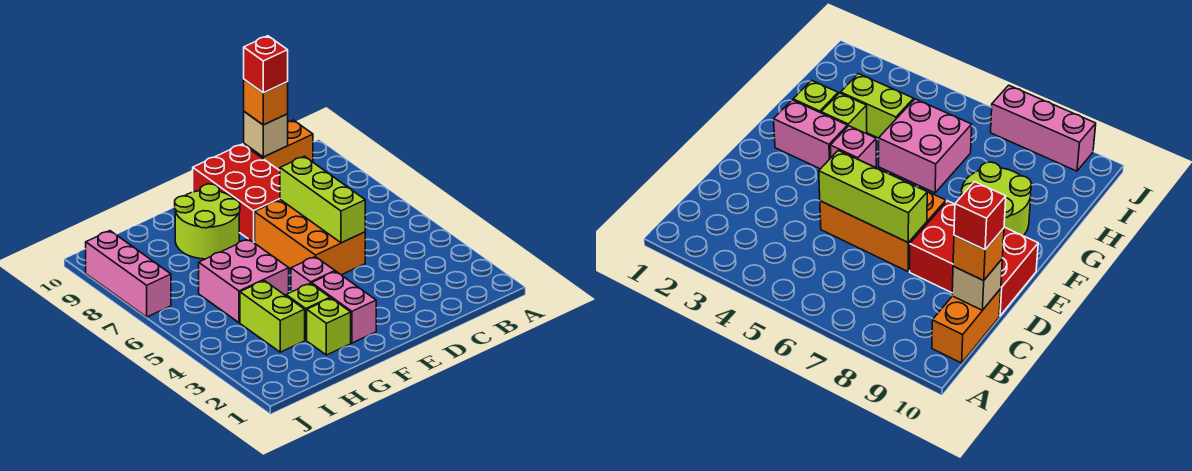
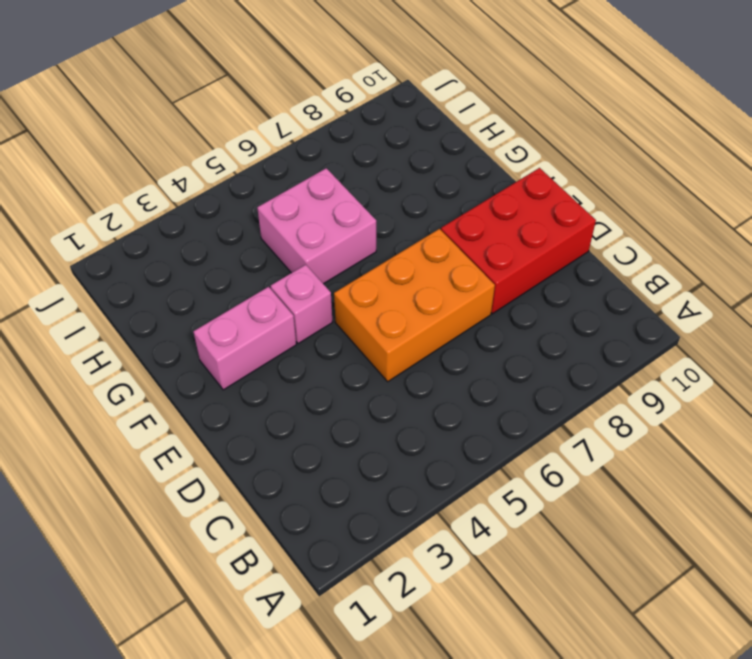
none -> orange brick B10:C10 level 1
none -> lime round brick F8:G9 level 1
none -> lime brick G2 level 1

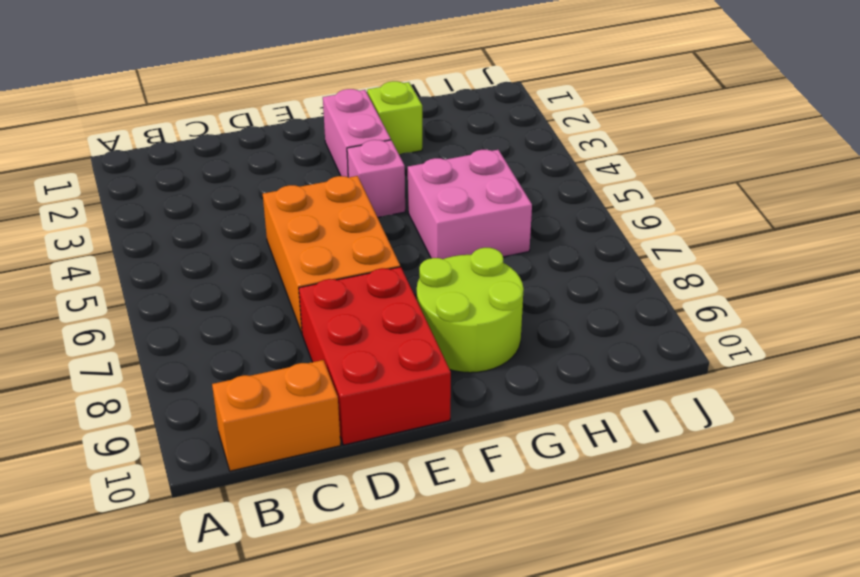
none -> lime brick G3 level 1
none -> lime brick H3:H4 level 1
none -> pink brick J7:J9 level 1

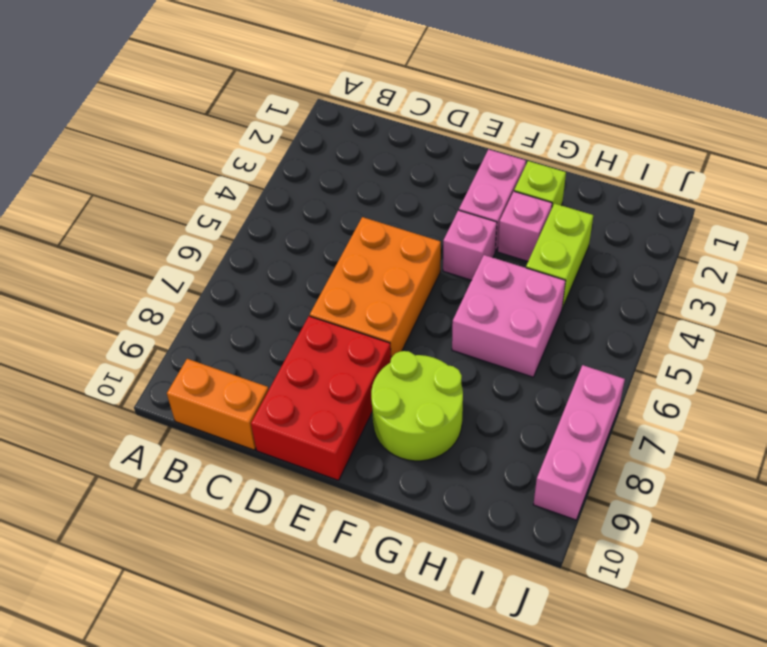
pink brick G3 level 1 -> lime brick G3 level 1
none -> tan brick C10 level 2
none -> lime brick D5:D7 level 2
none -> orange brick C10 level 3

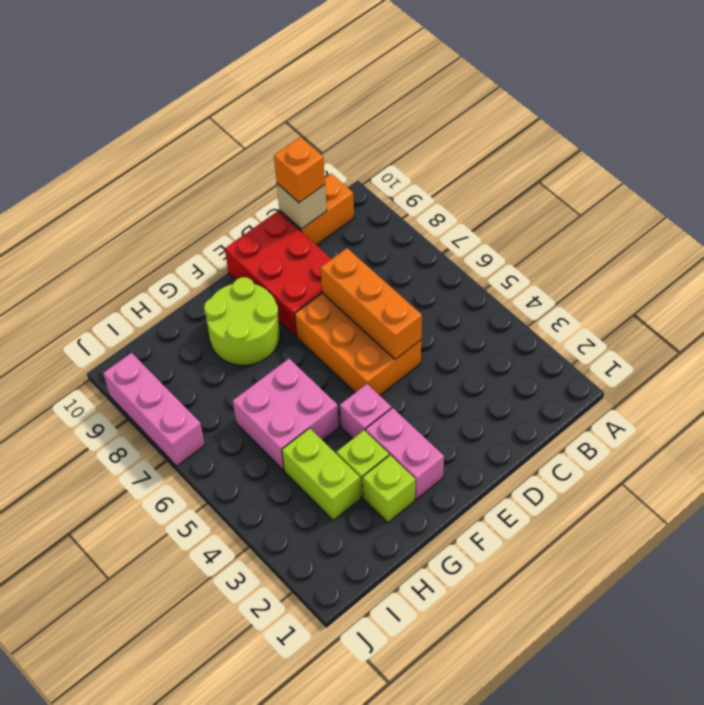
orange brick D5:D7 level 2 -> lime brick D5:D7 level 2
none -> red brick C10 level 4

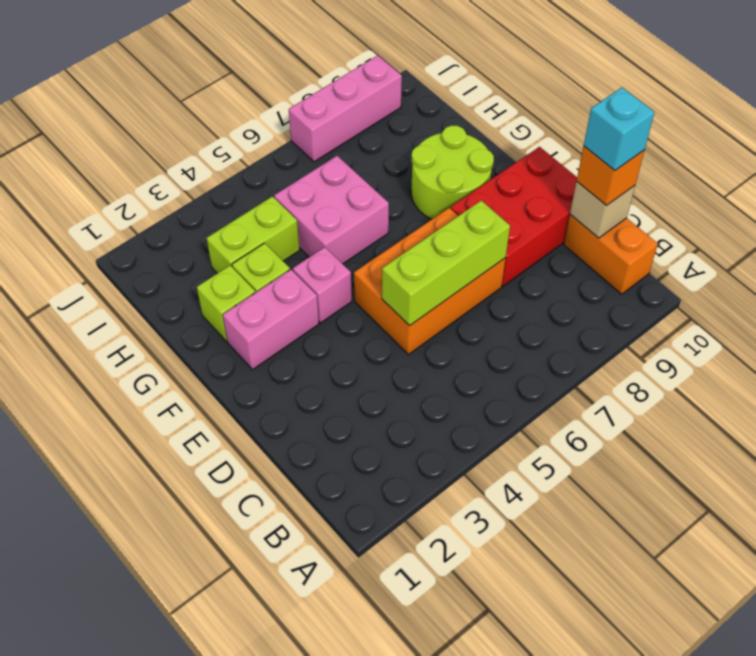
cyan brick C10 level 4 -> red brick C10 level 4

